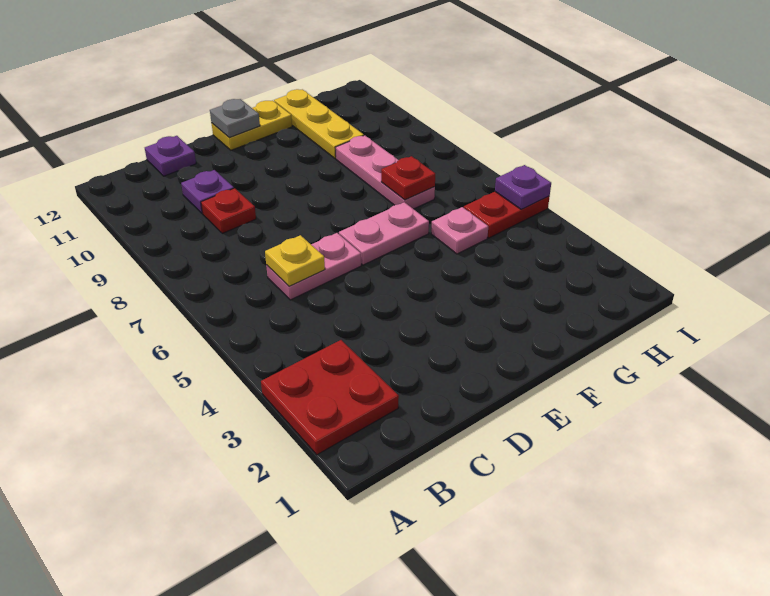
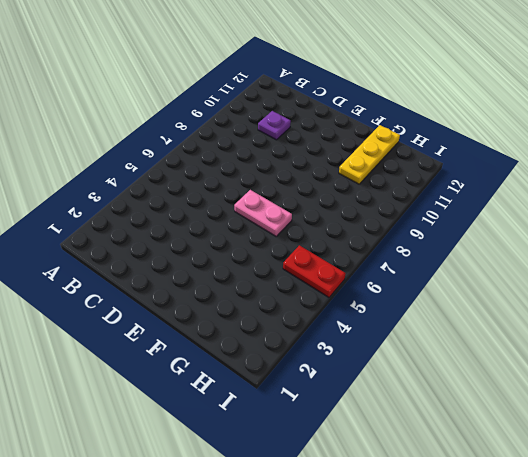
none -> red plate A2:B3 level 1
none -> pink plate C6:D6 level 1
none -> red plate C9 level 1

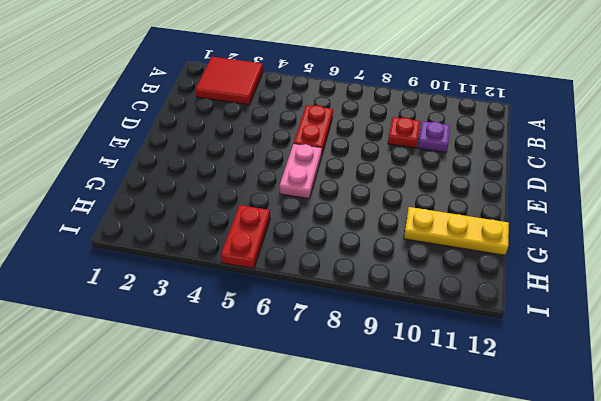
red tile A2:B3 level 1 -> red plate A2:B3 level 1
red plate C6:D6 level 1 -> pink plate C6:D6 level 1
none -> purple plate C12 level 1
none -> yellow plate E12:F12 level 1
none -> pink plate G5 level 1

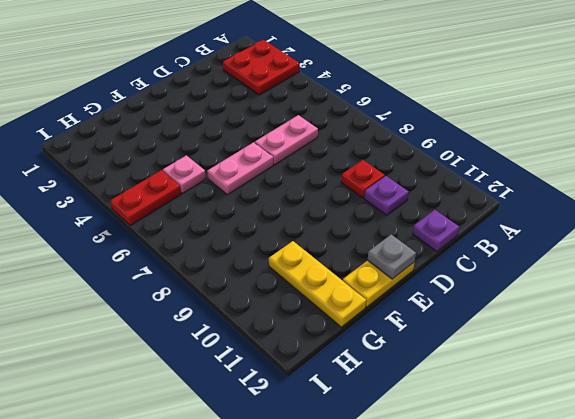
none -> pink plate G7:G9 level 1
none -> yellow plate C6 level 2
none -> red plate G7 level 2

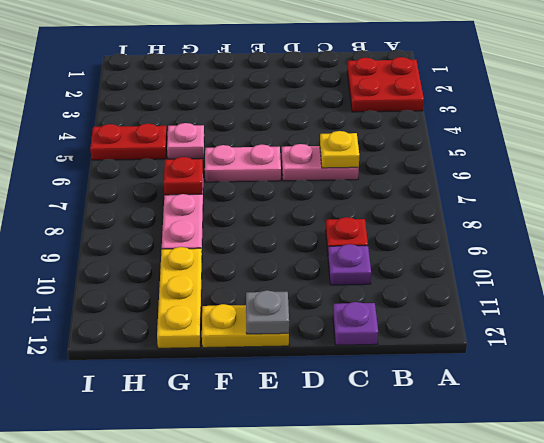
none -> purple plate I5 level 2

